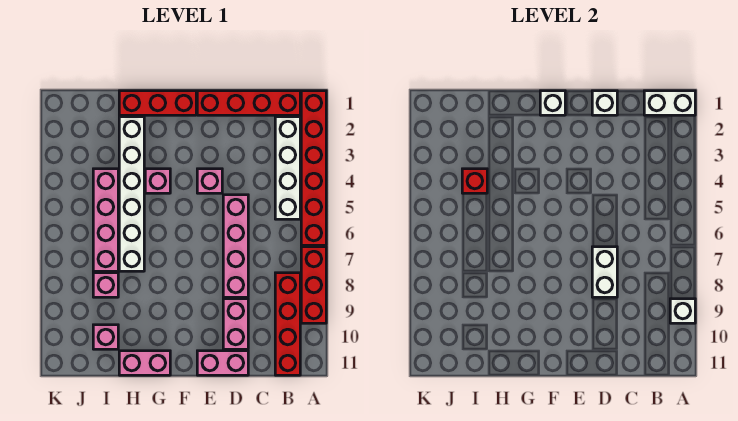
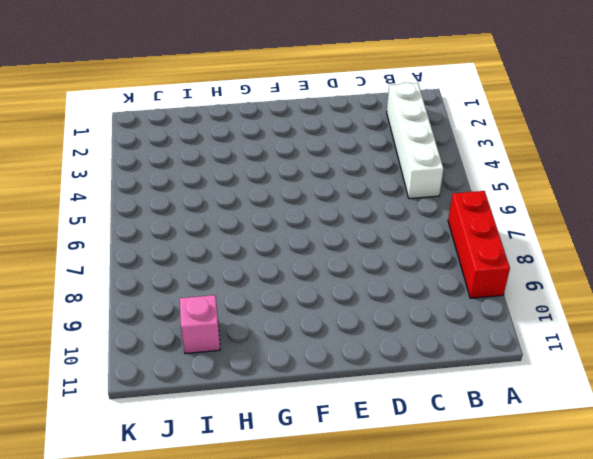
none -> red brick A1:A6 level 1
none -> red brick B1:E1 level 1
none -> red brick B8:B11 level 1

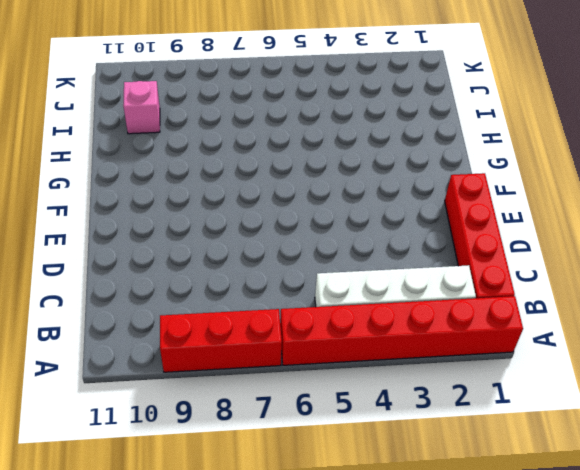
none -> red brick B8:B11 level 1
none -> pink brick D5:D8 level 1
none -> pink brick D9:D10 level 1

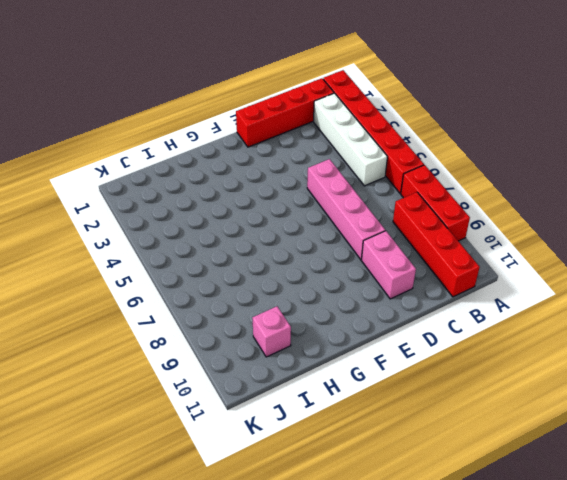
none -> pink brick D11:E11 level 1
none -> pink brick E4 level 1
none -> red brick F1:H1 level 1

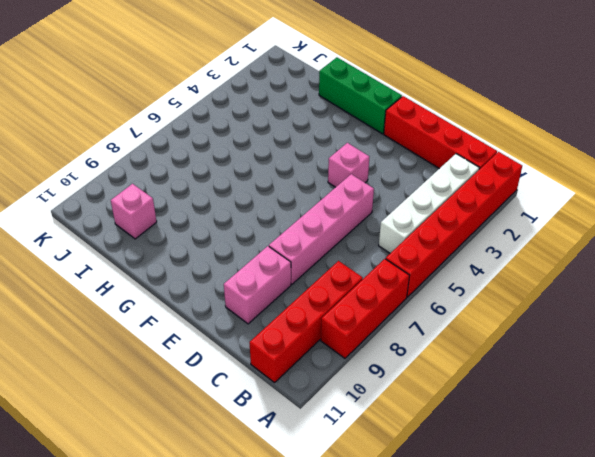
green brick F1:H1 level 1 -> red brick F1:H1 level 1
none -> pink brick D11:E11 level 1
none -> pink brick G4 level 1
none -> pink brick G11:H11 level 1

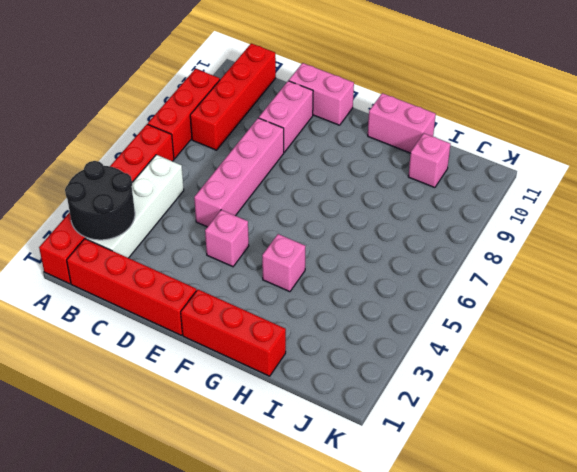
black round brick A2:B3 level 2 -> none
none -> white brick H2:H7 level 1
none -> pink brick I4:I7 level 1
none -> pink brick I8 level 1

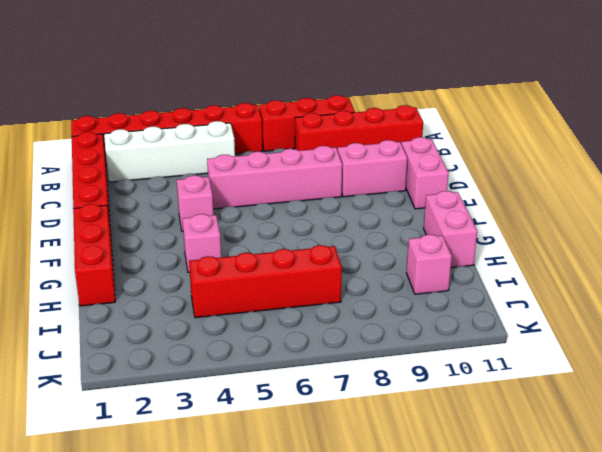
red brick I4:I7 level 1 -> pink brick I4:I7 level 1
none -> white brick H2:H7 level 1
none -> pink brick I8 level 1
none -> white brick A1:B1 level 2

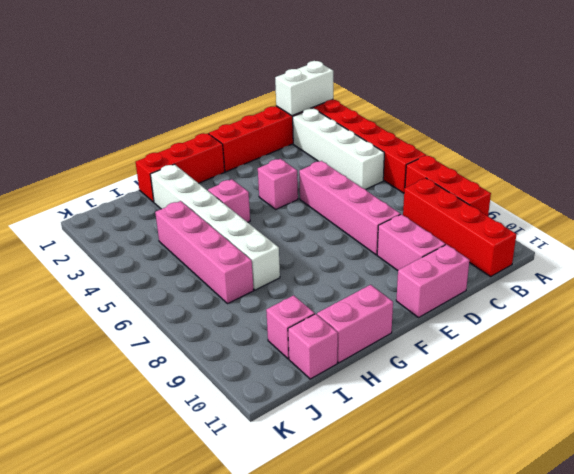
pink brick I11 level 1 -> pink brick I8 level 1
none -> white brick A9 level 2
none -> white brick D1 level 2
none -> white brick D7:D8 level 2

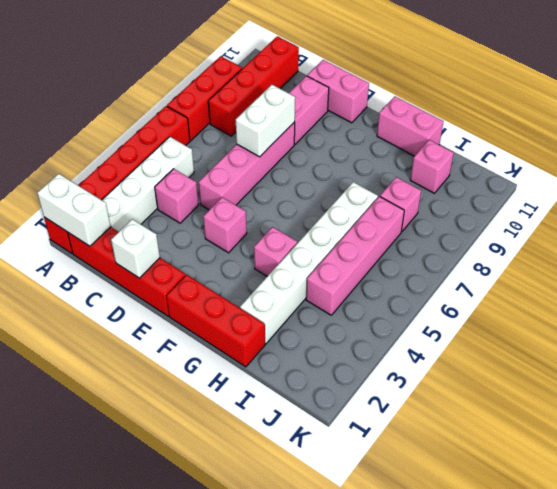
pink brick C4 level 1 -> none
none -> white brick A9 level 2
none -> white brick F1 level 2
none -> red brick I4 level 2

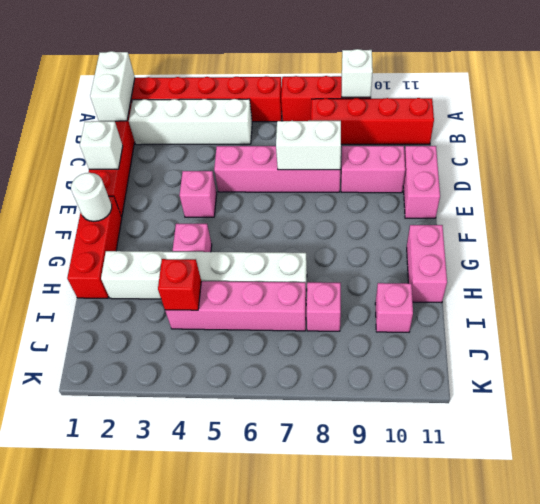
white round brick F1 level 2 -> white brick F1 level 2

